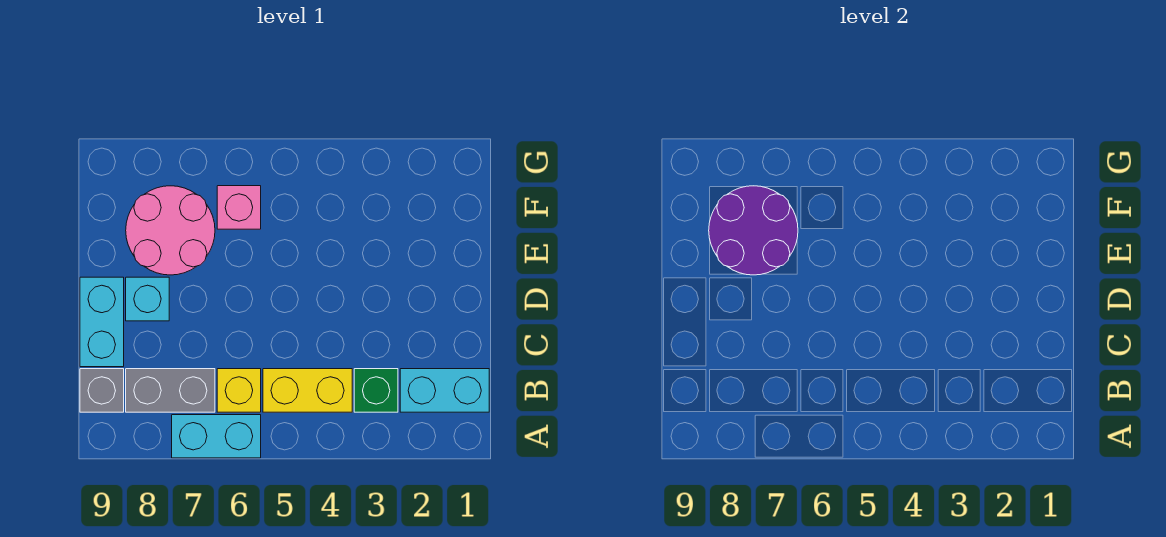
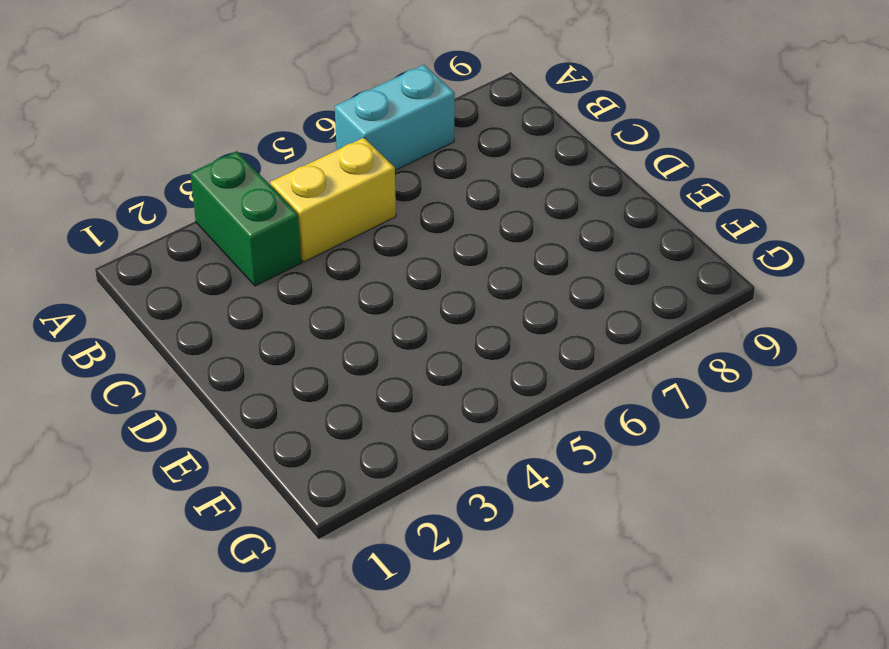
green brick A3:B3 level 1 -> green brick B3 level 1
none -> cyan brick B1:B2 level 1
none -> yellow brick B6 level 1
none -> grey brick B7:B8 level 1

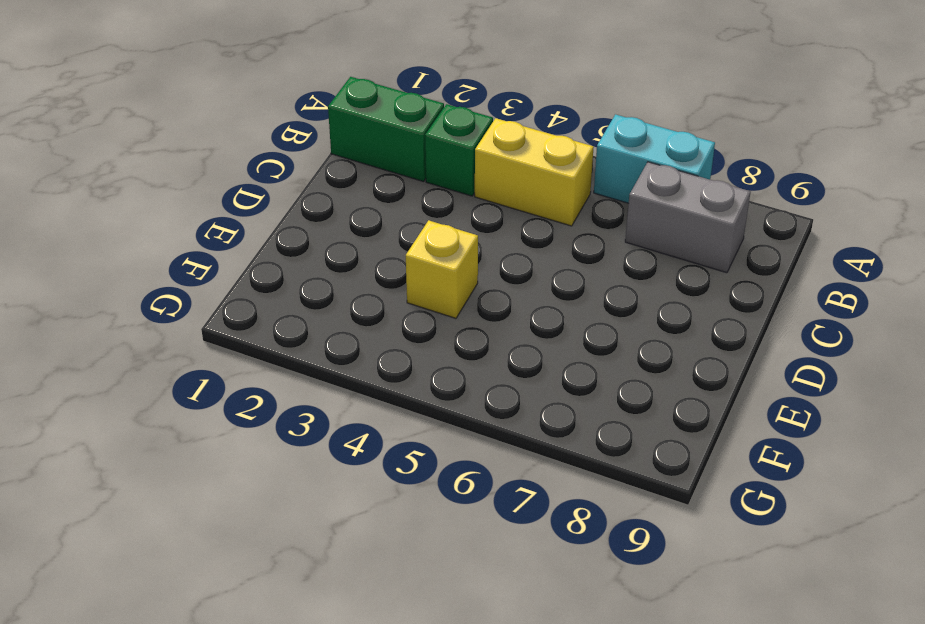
green brick B1:B2 level 1 -> cyan brick B1:B2 level 1
yellow brick E4 level 1 -> yellow brick B6 level 1
none -> grey brick B9 level 1
none -> cyan brick C9:D9 level 1
none -> cyan brick D8 level 1

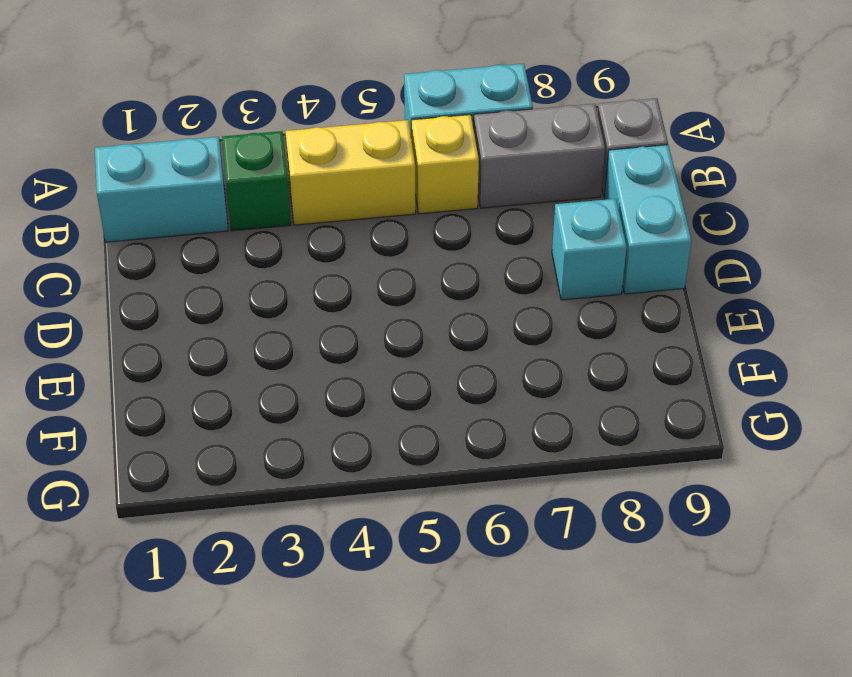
none -> pink round brick E7:F8 level 1
none -> pink brick F6 level 1
none -> purple round brick E7:F8 level 2

